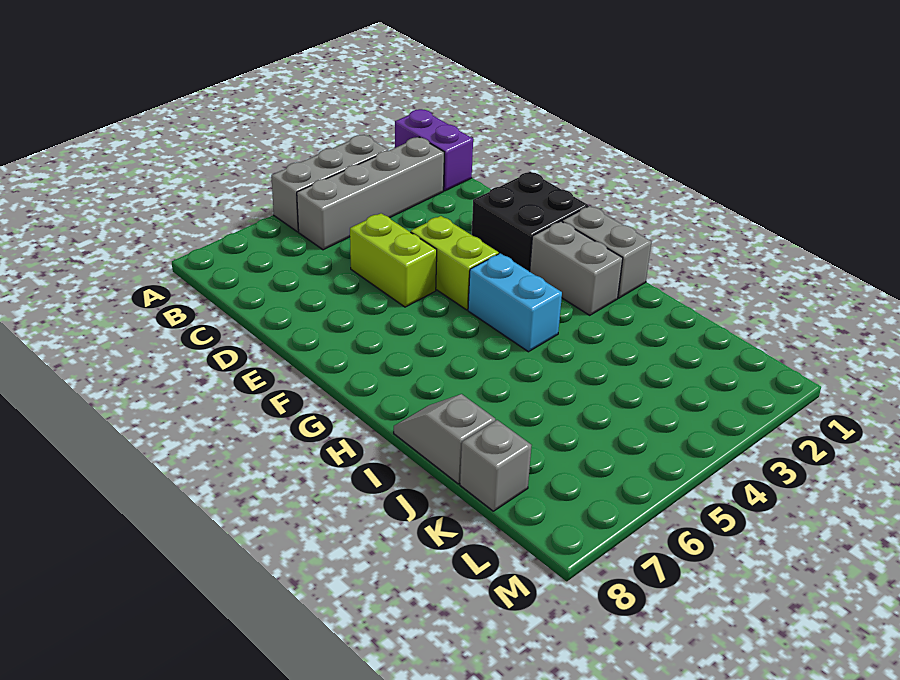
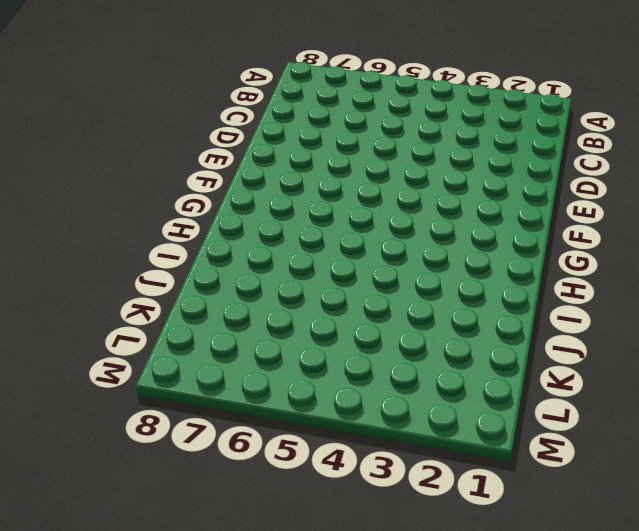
none -> purple brick A1:B1 level 1
none -> grey brick A3:A5 level 1

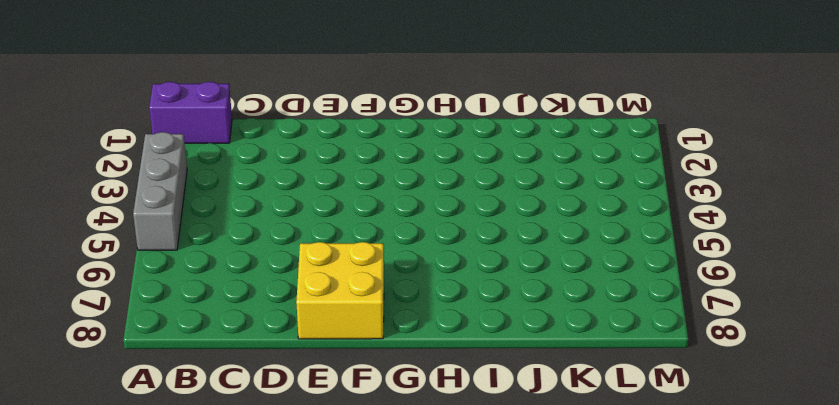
yellow brick E7:F8 level 1 -> none
none -> grey brick B2:B5 level 1
none -> lime brick D5:E5 level 1

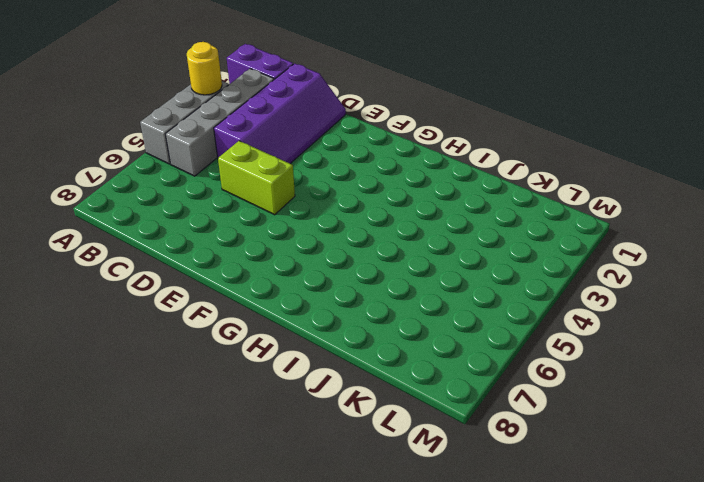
yellow round brick A3 level 2 -> none
purple slope C1:D4 level 1 top C -> none
none -> black brick E1:F2 level 1
none -> lime brick E4:F4 level 1

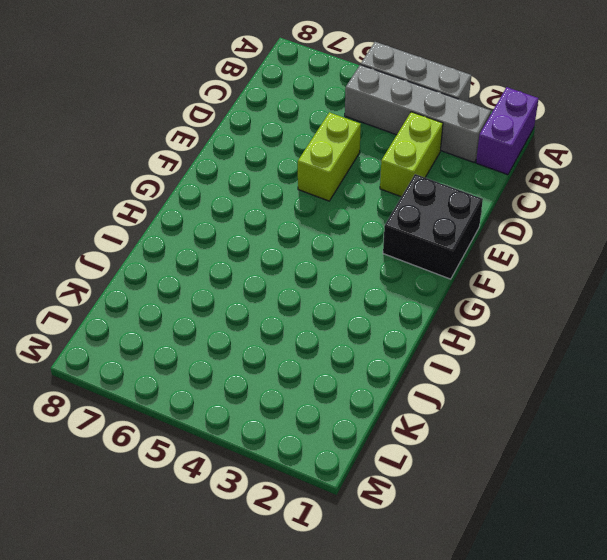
lime brick C3:D3 level 1 -> lime brick E4:F4 level 1
none -> grey brick G1:H1 level 1
none -> grey brick G2:H2 level 1

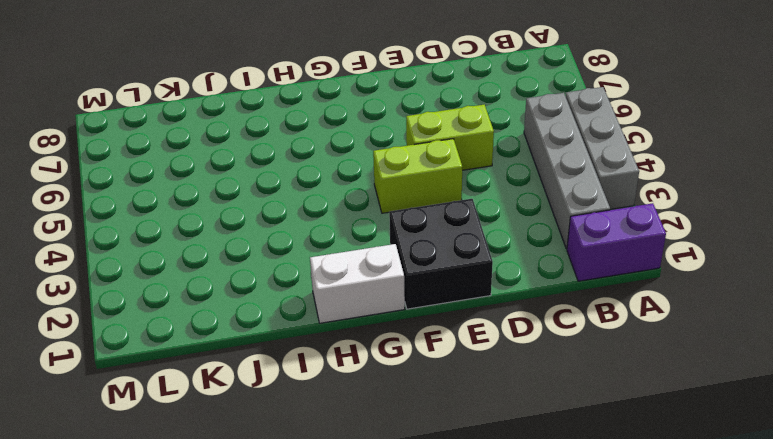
white brick G1:H1 level 1 -> grey brick G1:H1 level 1
none -> grey brick G2:H2 level 1
none -> cyan brick G4:H4 level 1

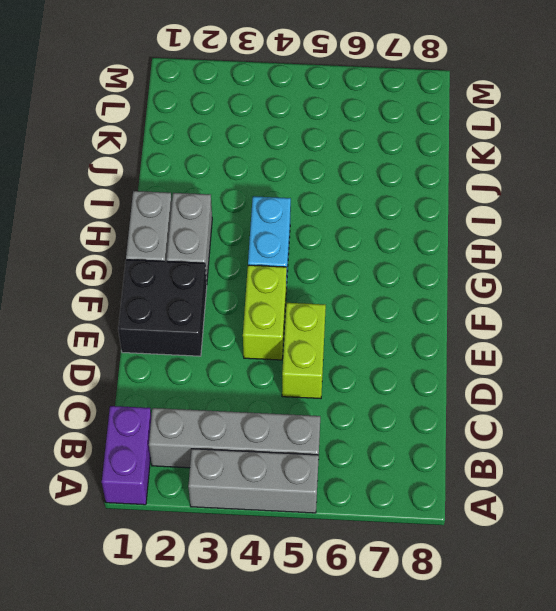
none -> grey slope I8:J8 level 1 top J
none -> grey brick K8 level 1

